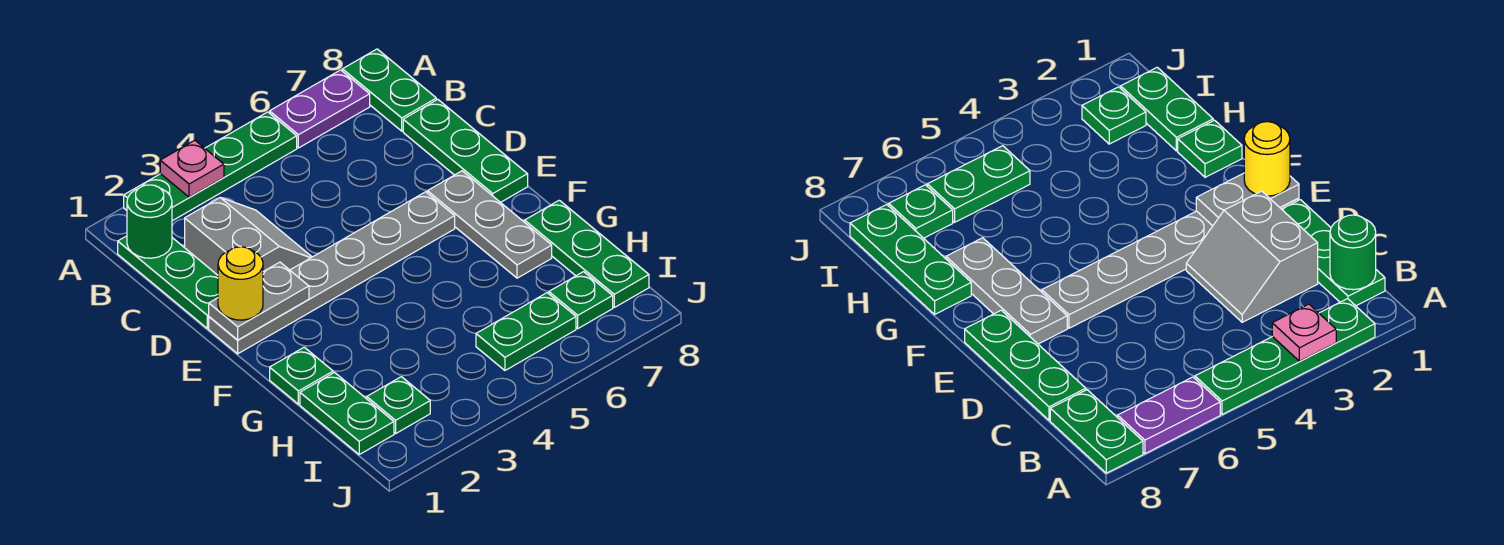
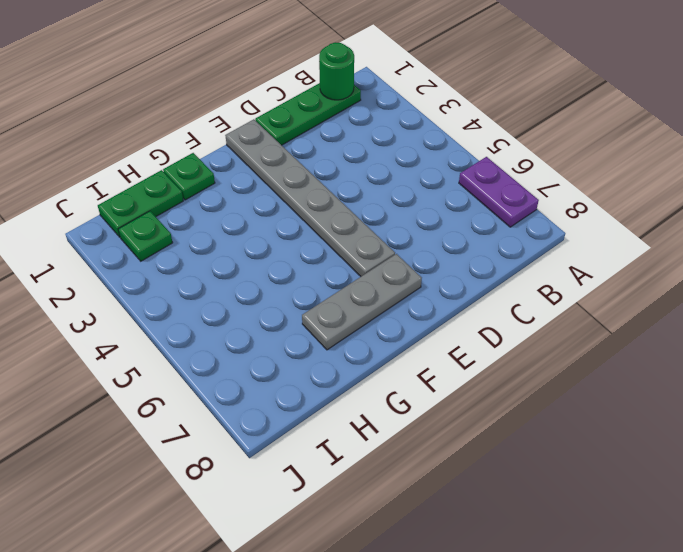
none -> green plate A2:A5 level 1
none -> green plate A8:B8 level 1
none -> grey slope C2:D3 level 1 top 2

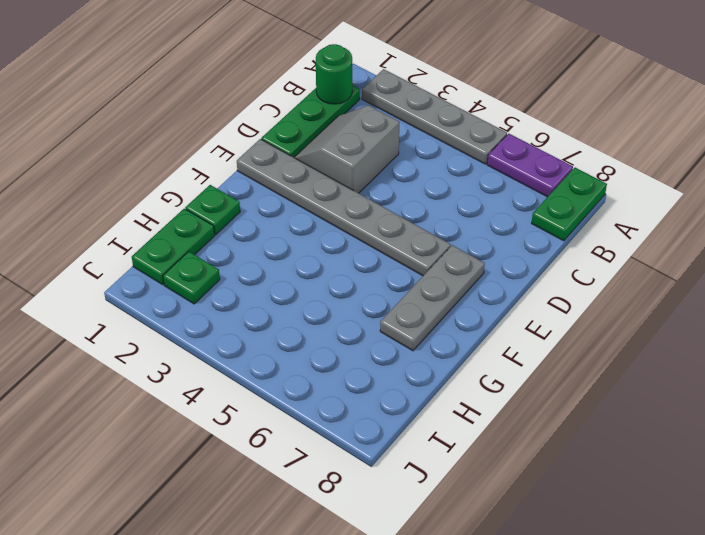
grey plate A2:A5 level 1 -> green plate A2:A5 level 1
grey slope C2:D3 level 1 top 3 -> grey slope C2:D3 level 1 top 2
none -> green plate C8:E8 level 1
none -> green plate G8:I8 level 1
none -> green plate I5:I6 level 1

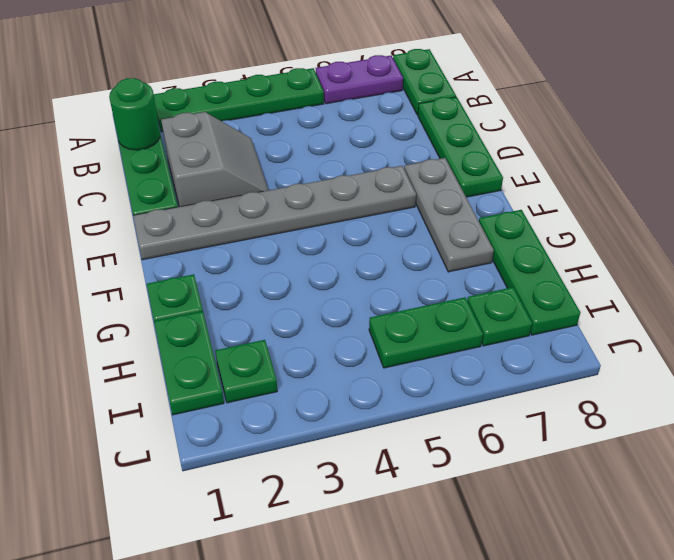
none -> pink plate A3 level 2
none -> grey plate E1:E2 level 2
none -> yellow round brick E1 level 3

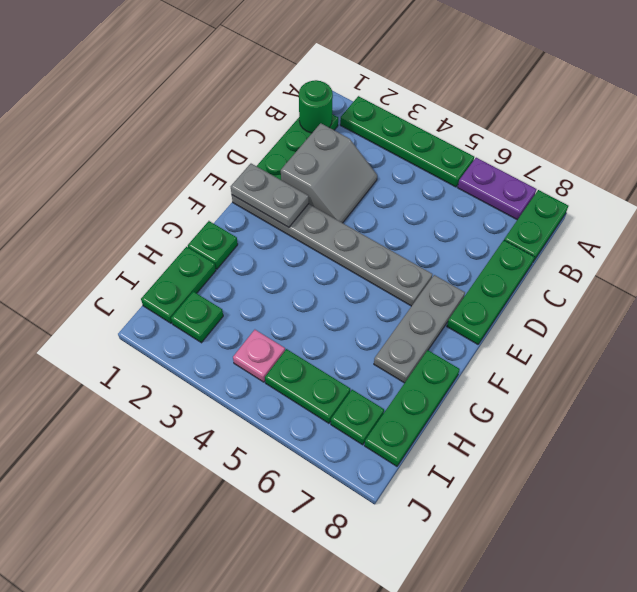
pink plate I4 level 1 -> pink plate A3 level 2
none -> yellow round brick E1 level 3

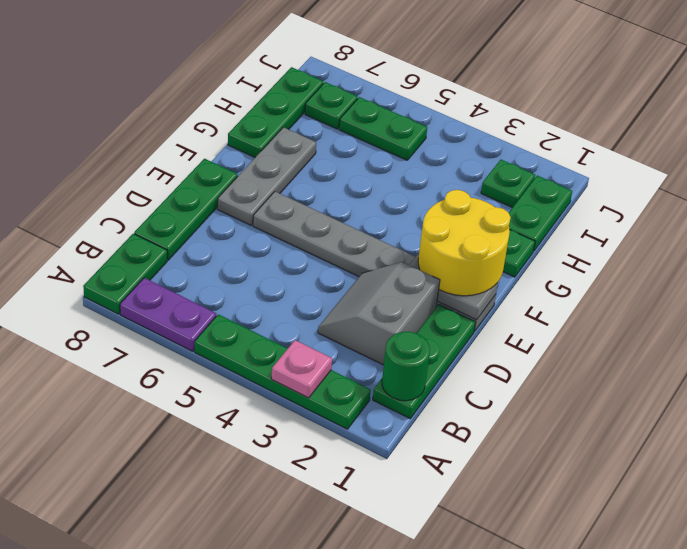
yellow round brick E1:F2 level 3 -> yellow round brick E1 level 3

